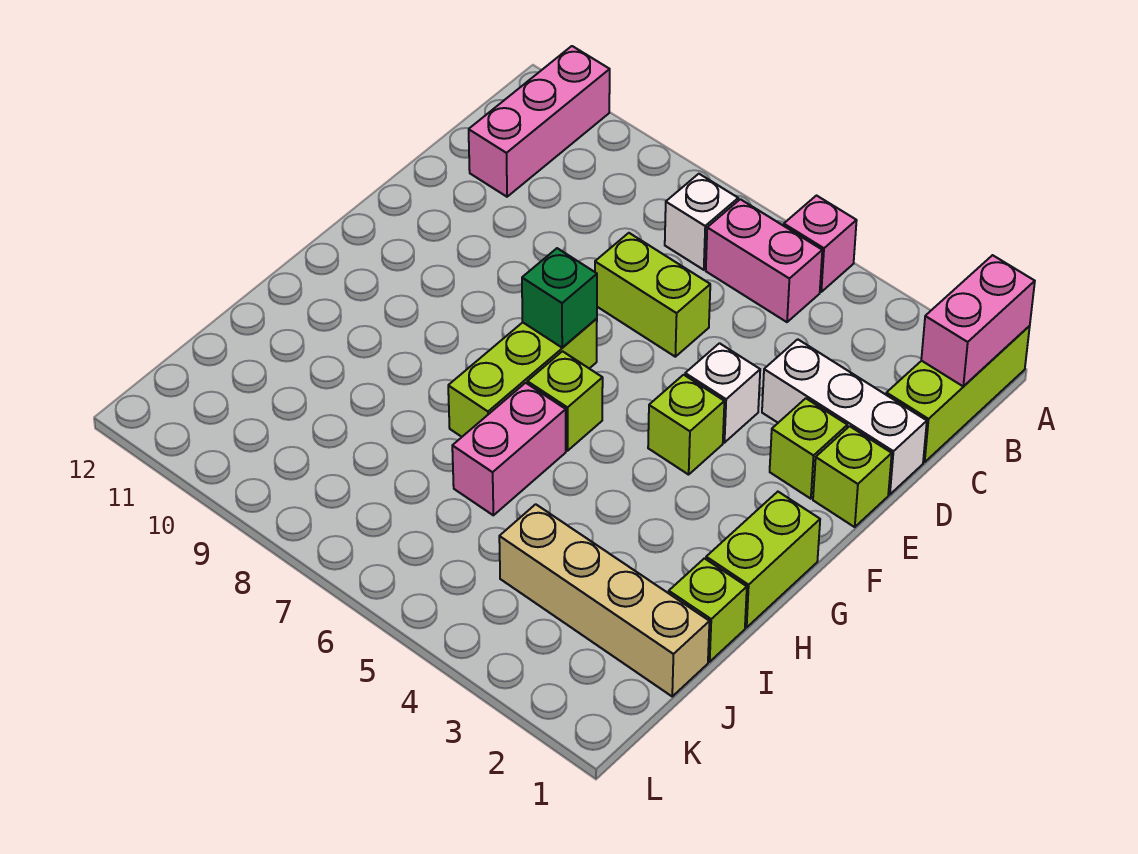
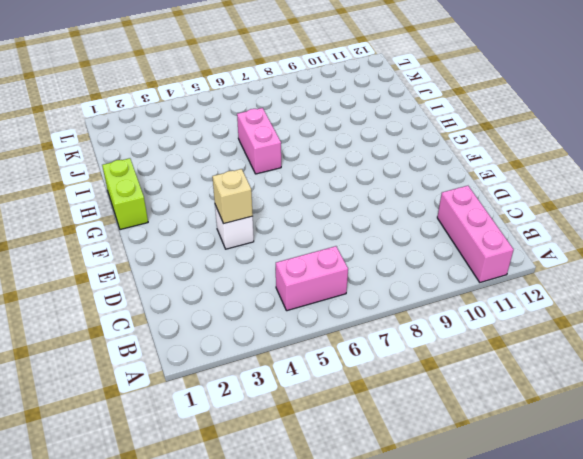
tan brick E4 level 2 -> none
none -> lime brick A1:C1 level 1
none -> pink brick A5 level 1
none -> white brick B7 level 1

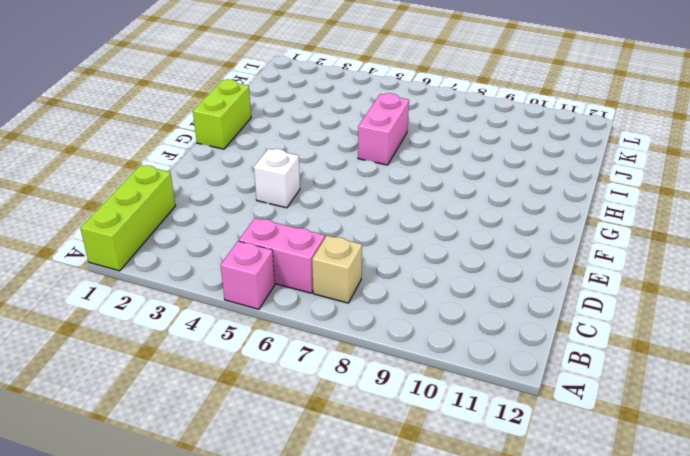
tan brick B7 level 1 -> white brick B7 level 1
none -> pink brick A11:C11 level 1
none -> white brick D1:D3 level 1
none -> lime brick D6:D7 level 1

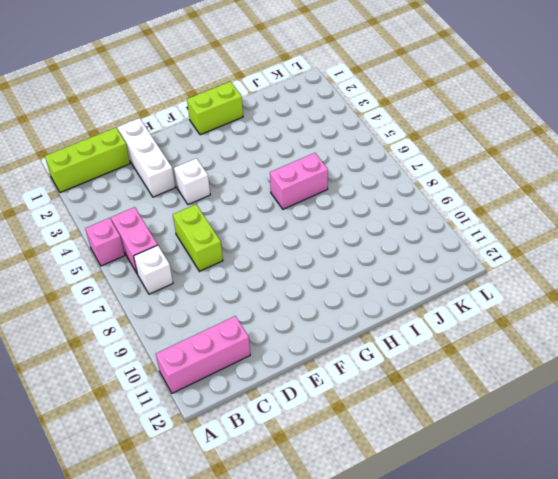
none -> lime brick E1 level 1
none -> lime brick E2 level 1
none -> lime brick F4 level 1

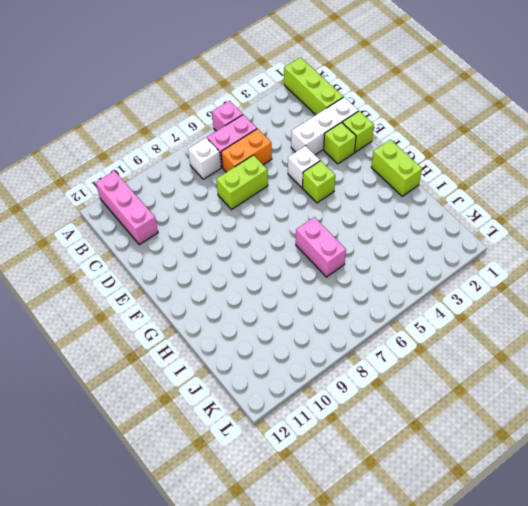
orange brick C5:C6 level 1 -> none
none -> lime brick F7:H7 level 1
none -> lime brick G6 level 1
none -> lime brick I1 level 1

